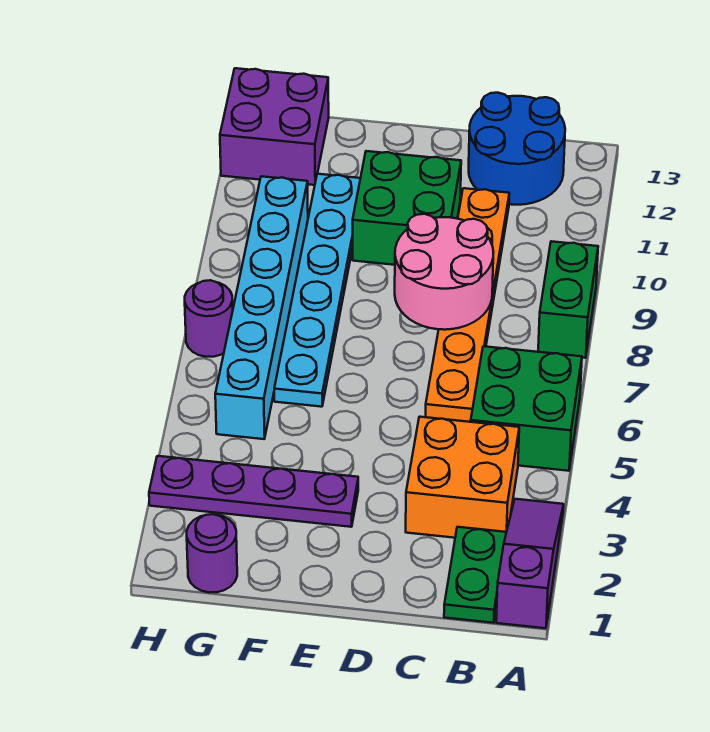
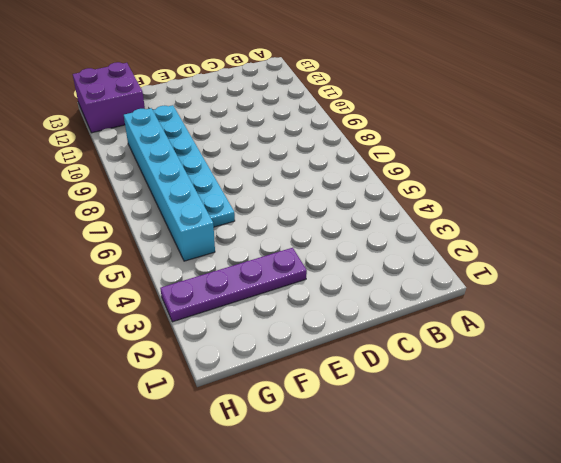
none -> purple slope A1:A3 level 1 top 1
none -> green brick A5:B6 level 1
none -> green brick A8:A9 level 1

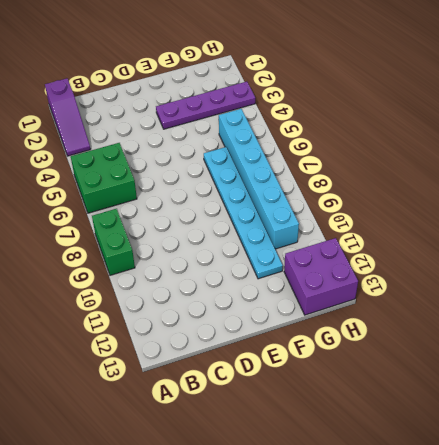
none -> green plate B1:B2 level 1
none -> orange brick B3:C4 level 1
none -> blue round brick B12:C13 level 1

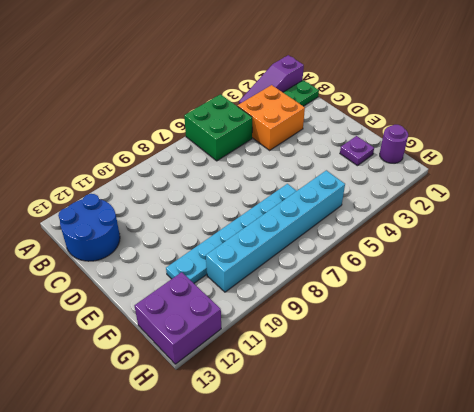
purple plate F2 level 1 -> none
none -> green brick A8:A9 level 1
none -> orange plate C6:C11 level 1
none -> green brick D10:E11 level 1

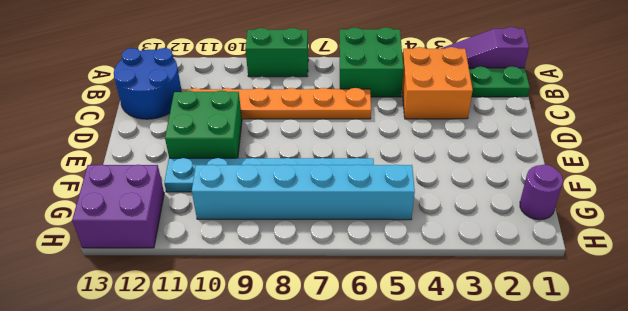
none -> purple plate E3:H3 level 1
none -> purple round brick H7 level 1
none -> pink round brick C8:D9 level 2

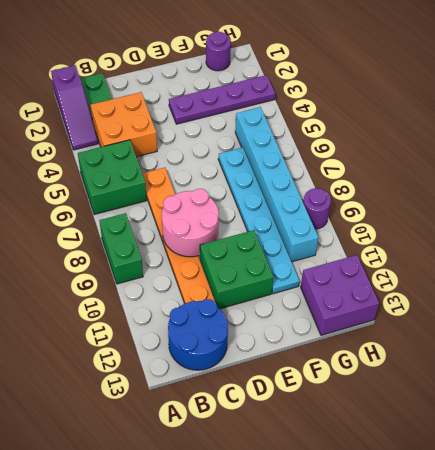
purple round brick H9 level 1 -> purple round brick H7 level 1

